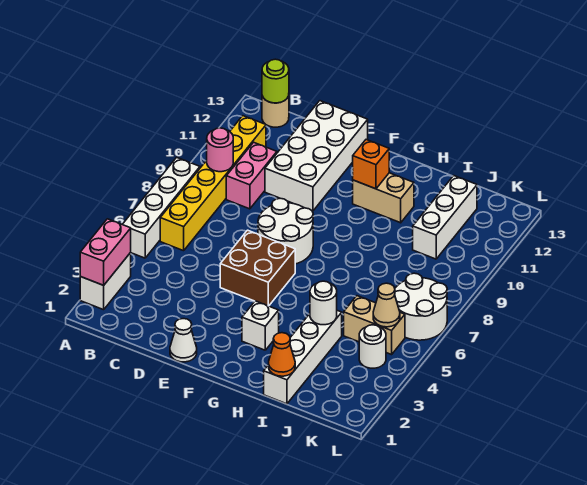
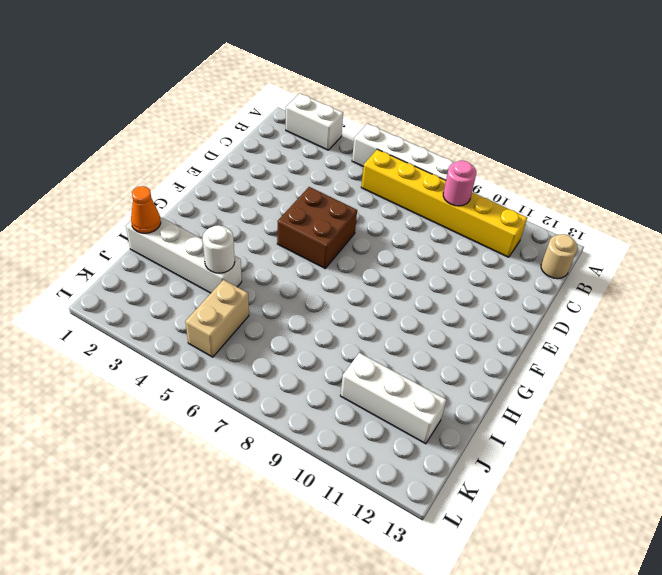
none -> pink brick C9:C10 level 1
none -> white brick D10:E13 level 1
none -> white cone E1 level 1

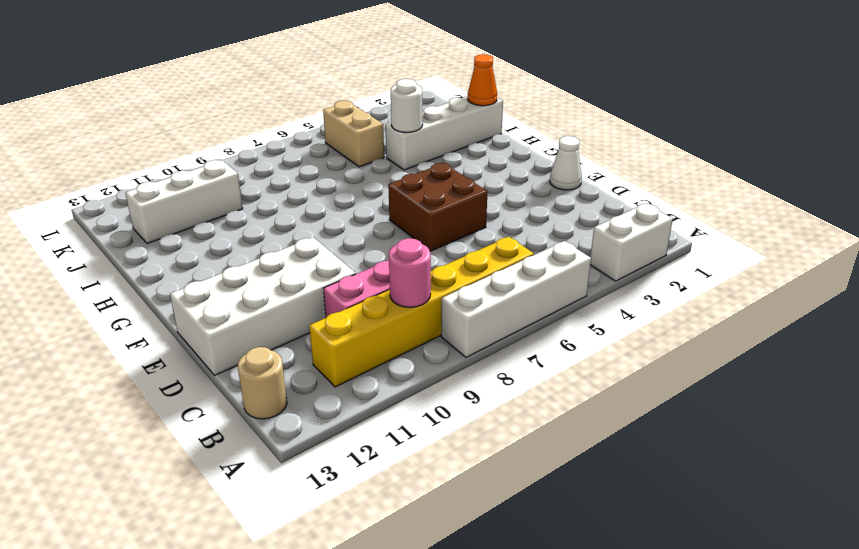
none -> white round brick E7:F8 level 1
none -> white brick G3 level 1
none -> tan brick G11:H11 level 1

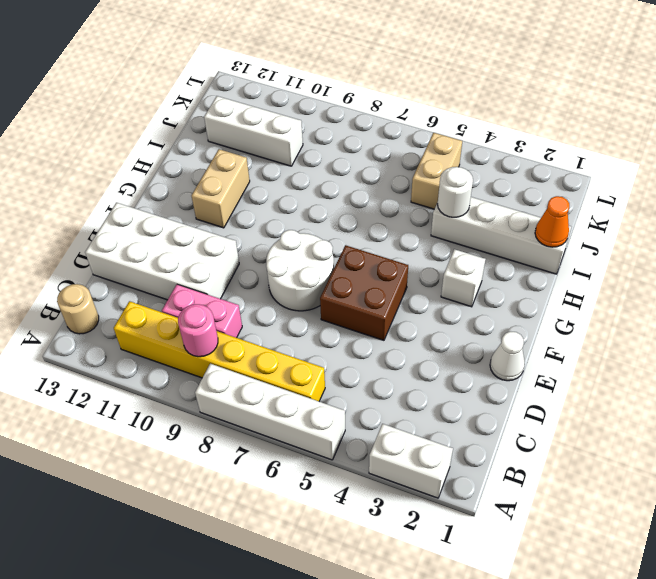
none -> white round brick K4 level 1
none -> white round brick K6:L7 level 1
none -> pink brick A2:A3 level 2

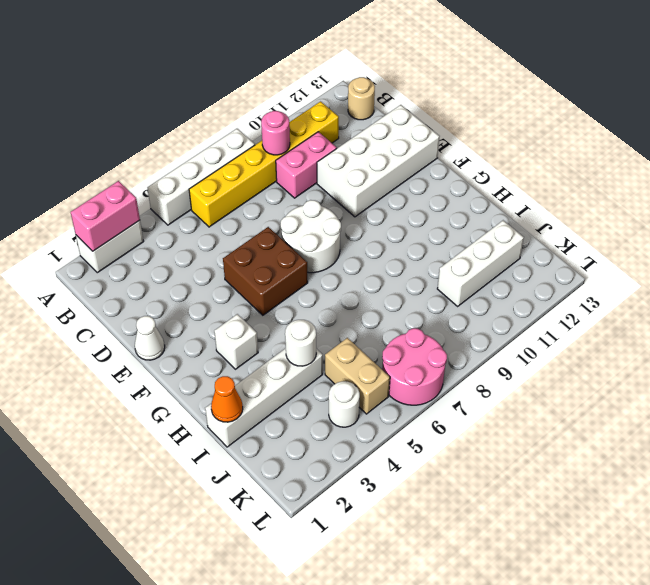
pink round brick K6:L7 level 1 -> white round brick K6:L7 level 1
none -> tan brick G11:H11 level 1
none -> lime round brick B13 level 2
none -> orange brick G11 level 2

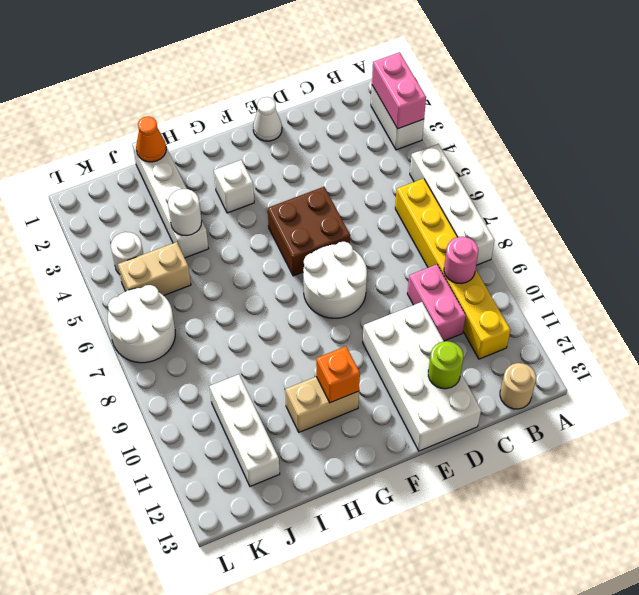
lime round brick D12 level 2 -> lime round brick B13 level 2
none -> tan cone K5 level 2

